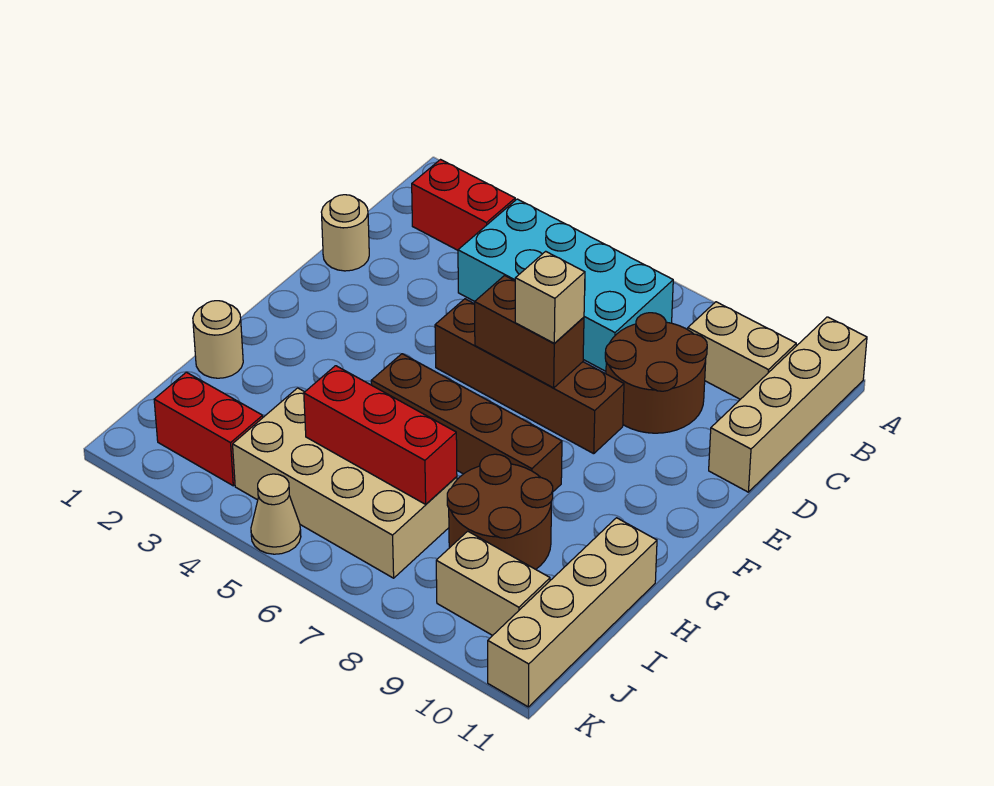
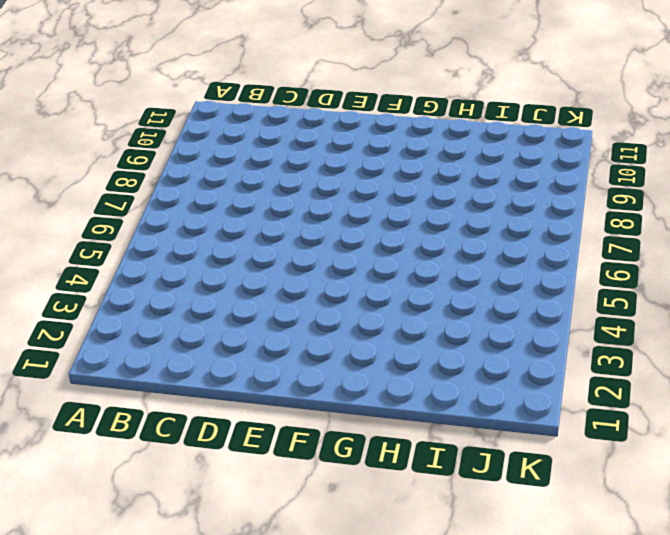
none -> tan brick A11:D11 level 1
none -> red brick B2:B3 level 1
none -> cyan brick B4:C7 level 1

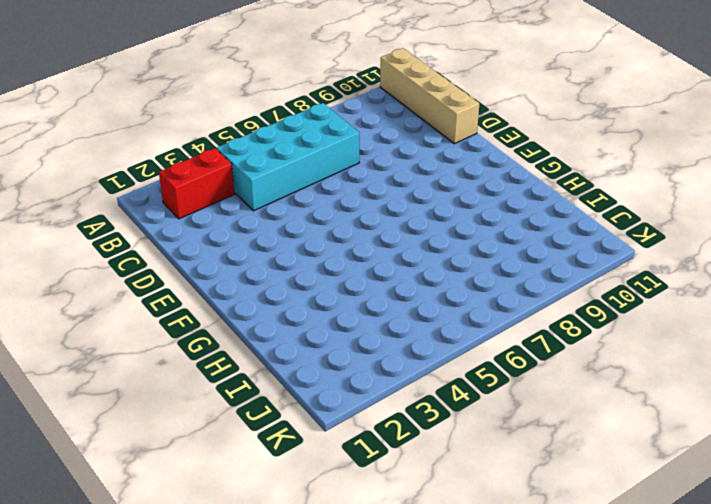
none -> tan brick B9:B10 level 1
none -> brown round brick C8:D9 level 1
none -> tan round brick D1 level 1

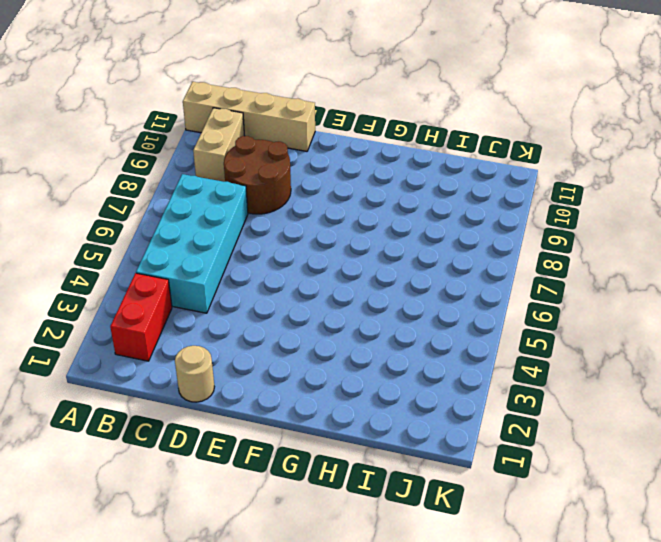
none -> brown brick E5:E8 level 1
none -> brown brick G5:G8 level 1
none -> tan round brick H1 level 1

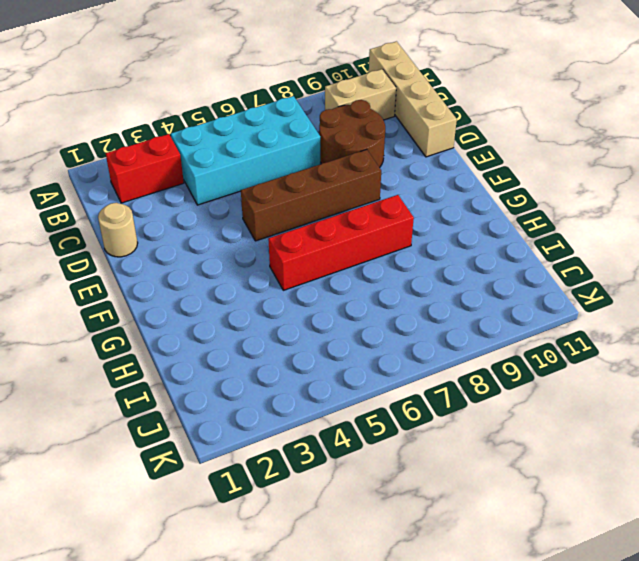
red brick G5:G8 level 1 -> brown brick G5:G8 level 1
none -> tan round brick H1 level 1
none -> brown round brick H8:I9 level 1
none -> tan brick H11:K11 level 1

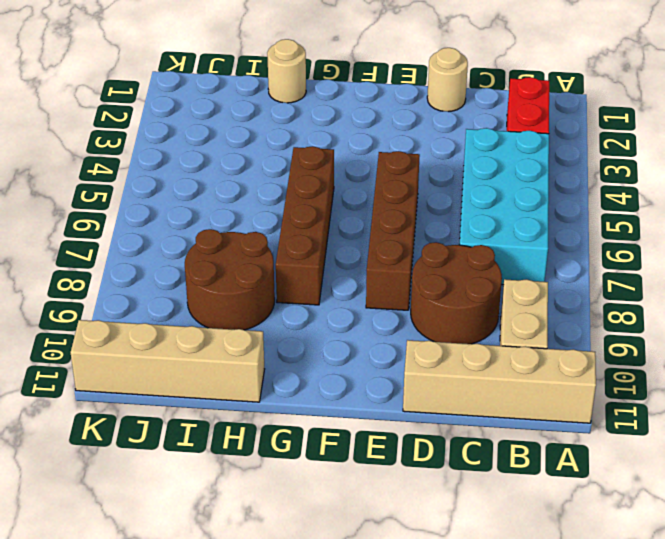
none -> tan brick I4:J7 level 1
none -> red brick J2:J3 level 1
none -> tan brick J9:J10 level 1

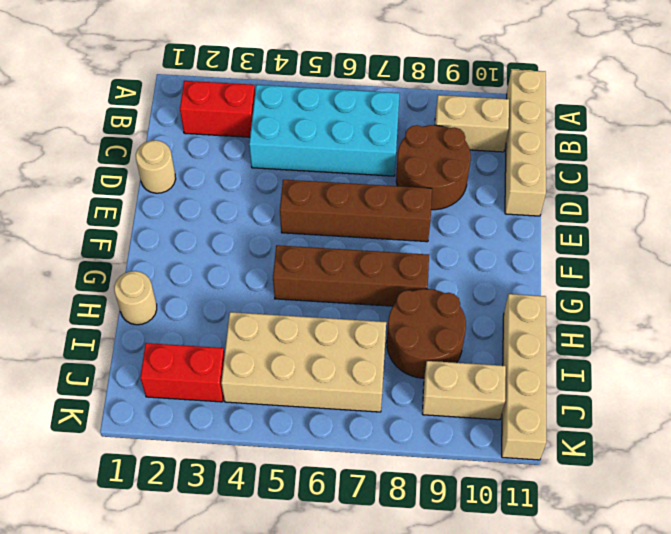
none -> tan cone K5 level 1
none -> brown brick E6:E7 level 2
none -> red brick I5:I7 level 2

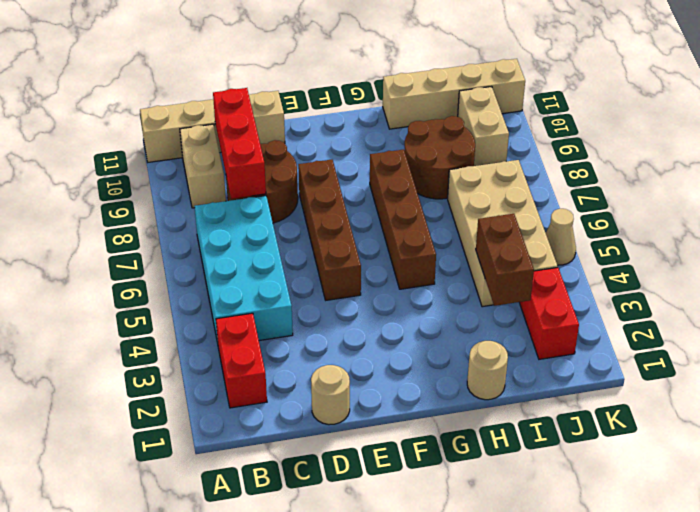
red brick C8:C10 level 2 -> red brick I5:I7 level 2
brown brick I3:I4 level 2 -> brown brick E6:E7 level 2
none -> tan brick E7 level 3

